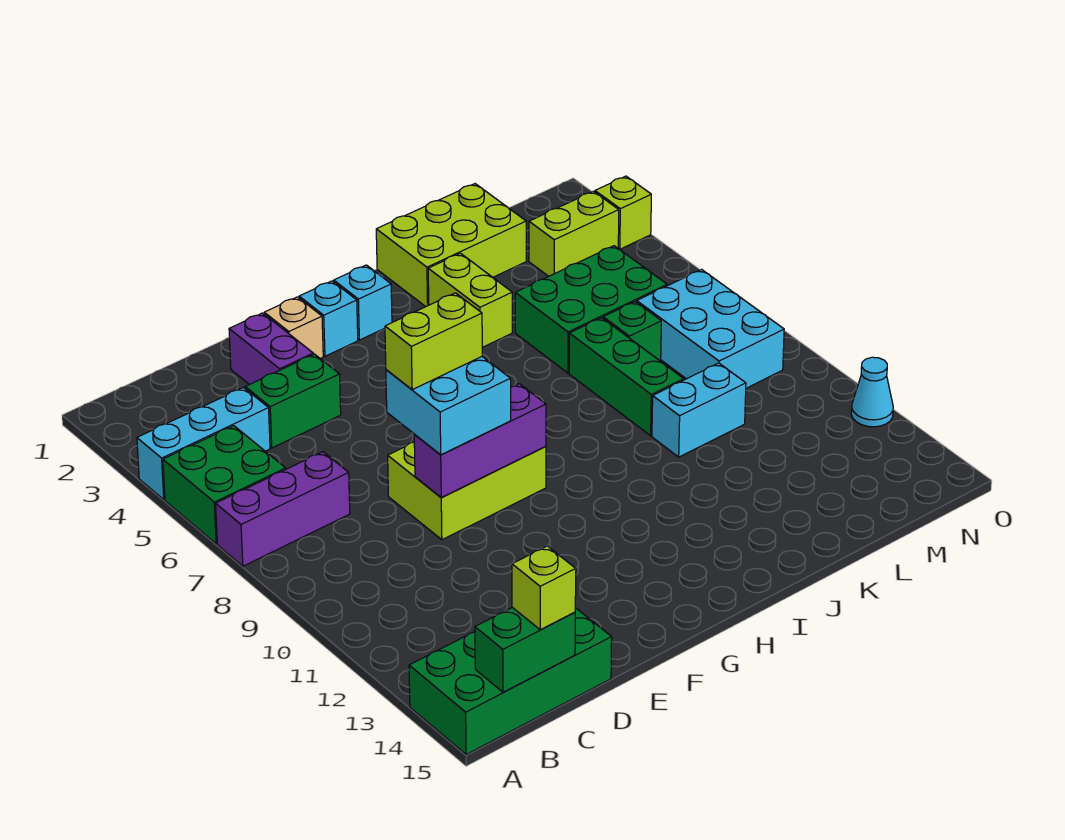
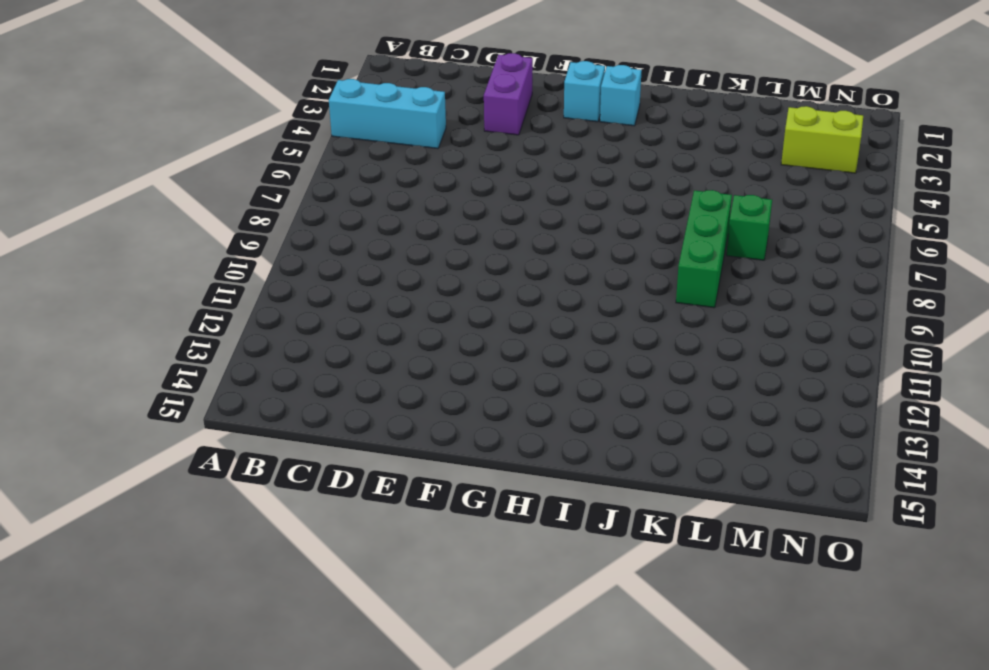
none -> green brick A5:B6 level 1
none -> purple brick A7:C7 level 1
none -> green brick A14:D15 level 1

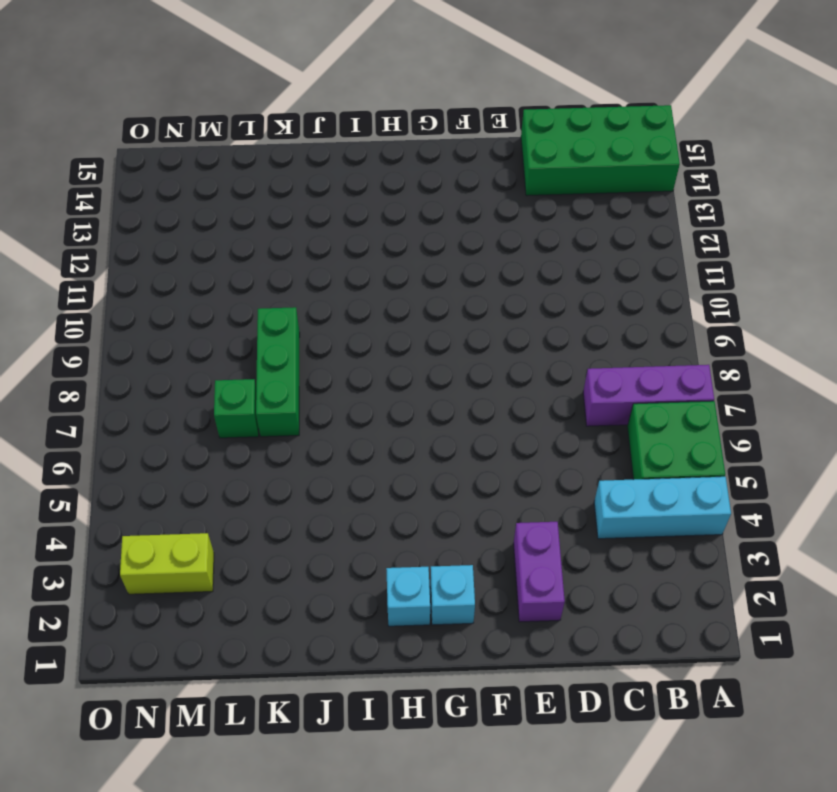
none -> green brick D4:E4 level 1
none -> lime brick E8:G9 level 1
none -> tan brick F2 level 1

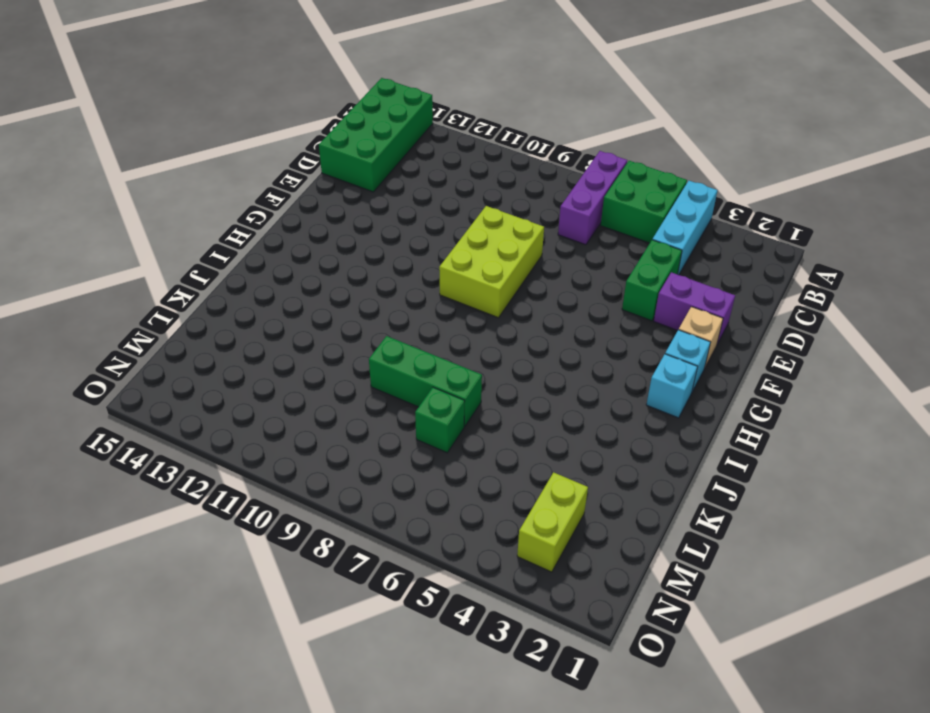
none -> lime brick J1:L2 level 1
none -> lime brick J3:J4 level 1
none -> green brick K5:M6 level 1

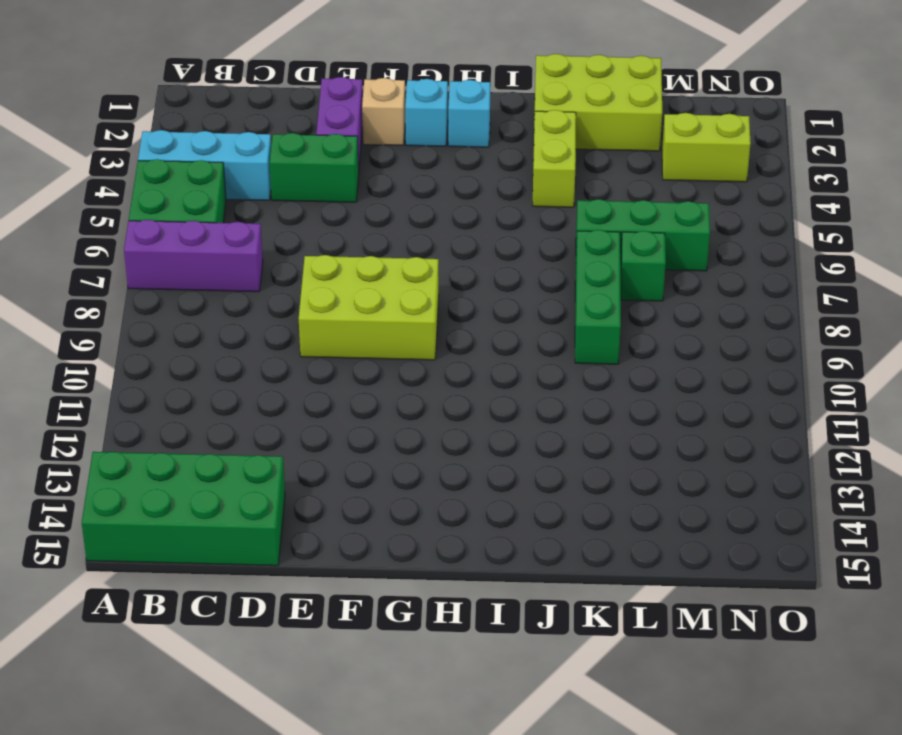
green brick K6:M6 level 1 -> green brick K5:M6 level 1
none -> cyan brick K10:L10 level 1
none -> cyan brick M7:N9 level 1
none -> lime brick O3 level 1

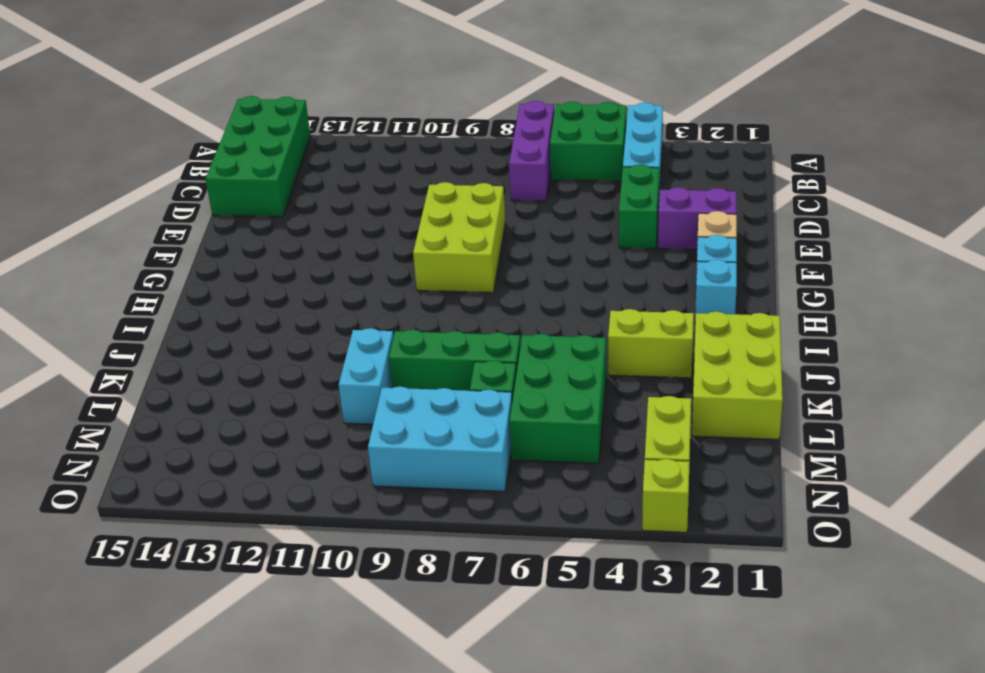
none -> cyan cone O12 level 1
none -> green brick B15:C15 level 2
none -> purple brick E9:G9 level 2

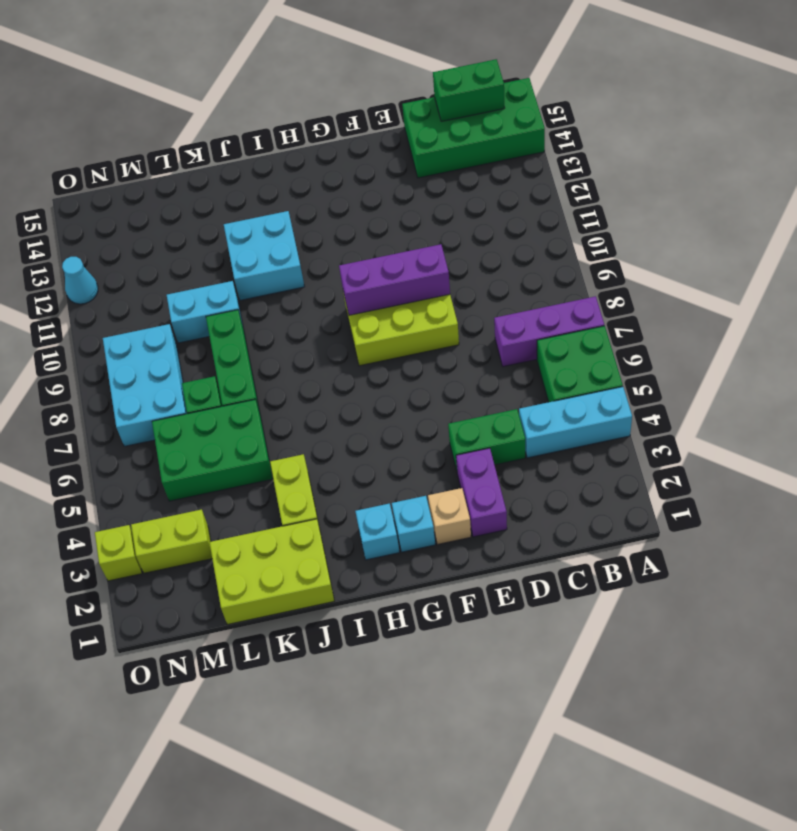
cyan brick I11:J12 level 1 -> cyan brick E8:F9 level 3
none -> lime brick C15 level 3
none -> lime brick E8:F8 level 4

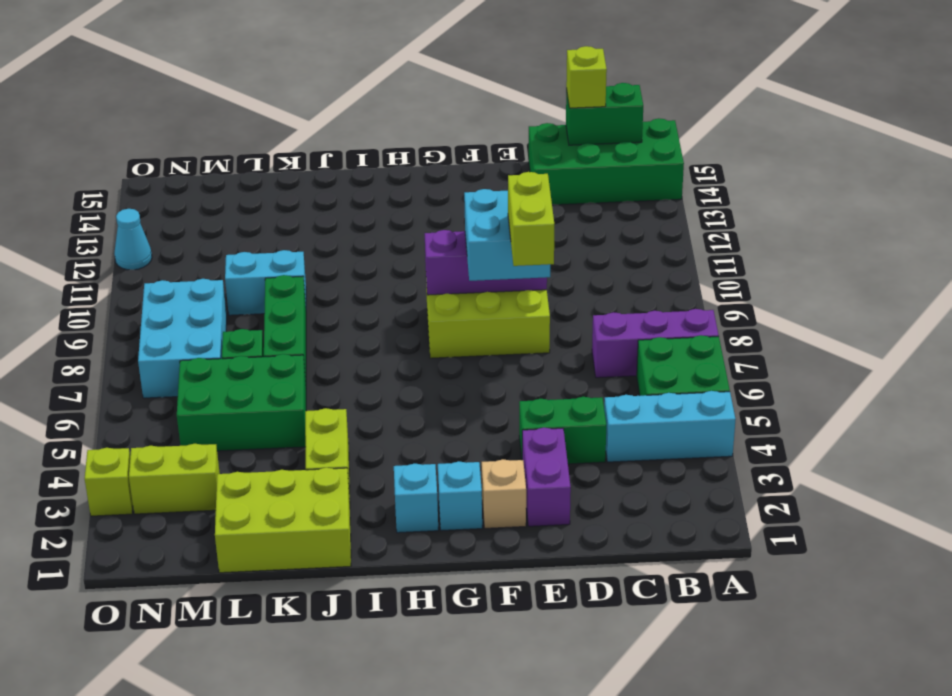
lime brick E7:E8 level 4 -> lime brick E8:F8 level 4

